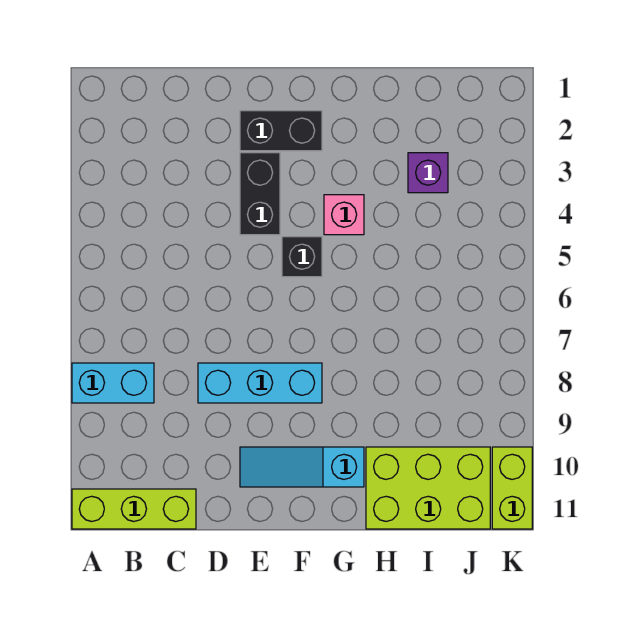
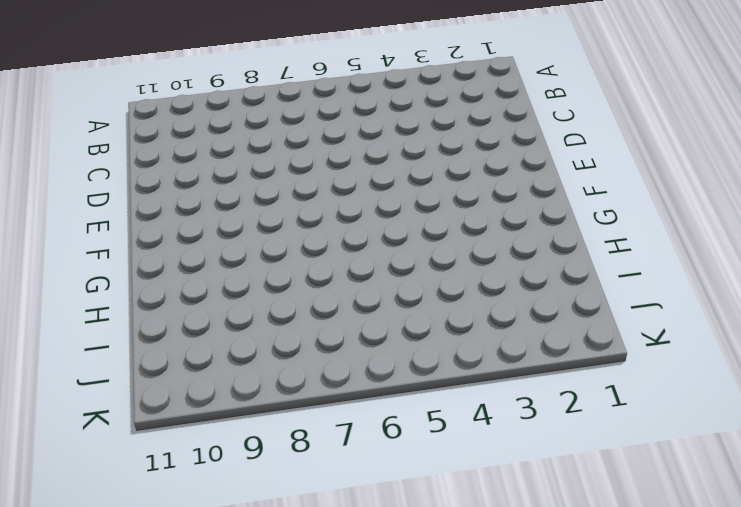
none -> cyan brick A8:B8 level 1
none -> lime brick A11:C11 level 1

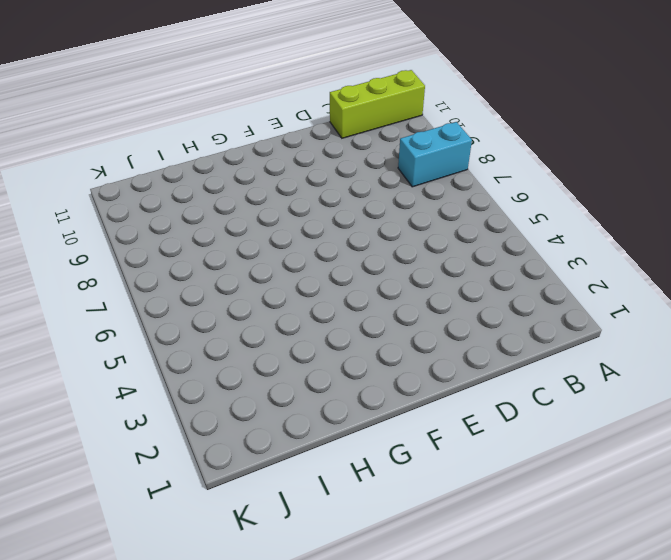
none -> cyan brick D8:F8 level 1
none -> black brick E2:F2 level 1

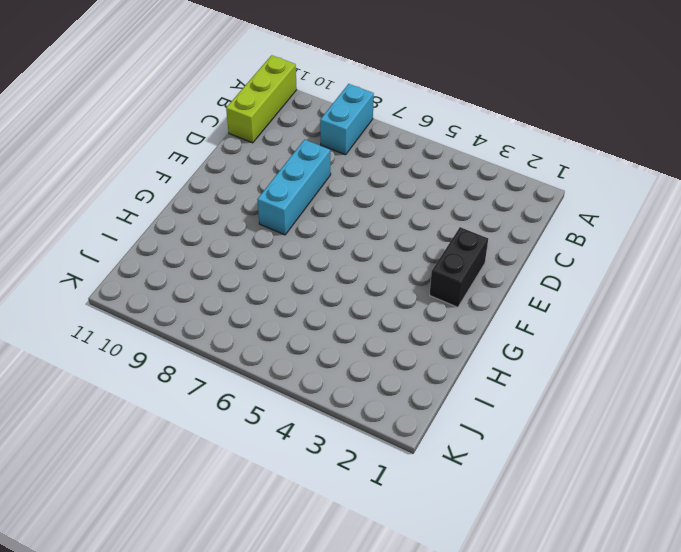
none -> black brick E3:E4 level 1
none -> cyan slope E10:G10 level 1 top G

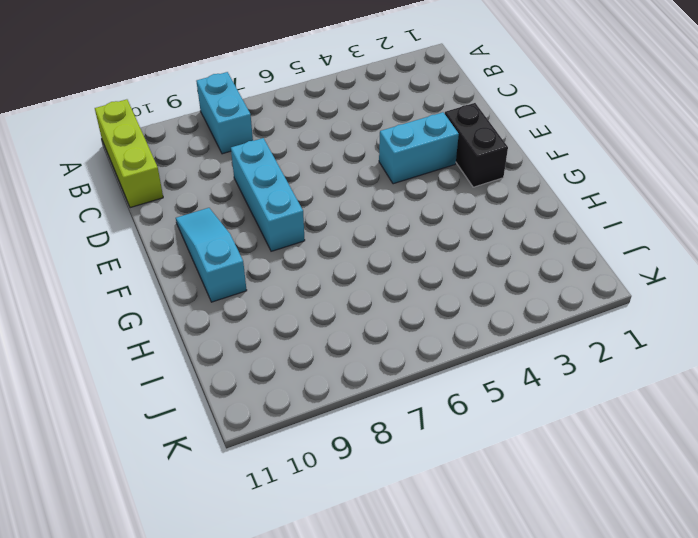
cyan brick E3:E4 level 1 -> black brick E3:E4 level 1
none -> black brick F5 level 1
none -> pink brick G4 level 1

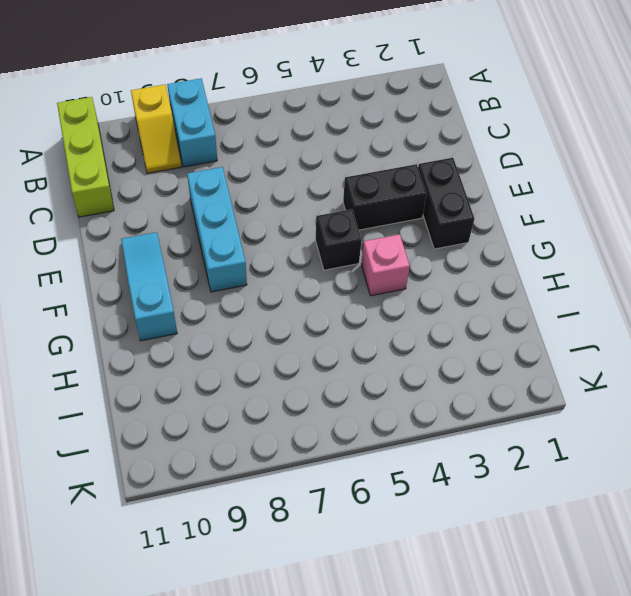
yellow slope A9:B9 level 1 top A -> none
none -> lime brick H10:J11 level 1
none -> purple brick I3 level 1

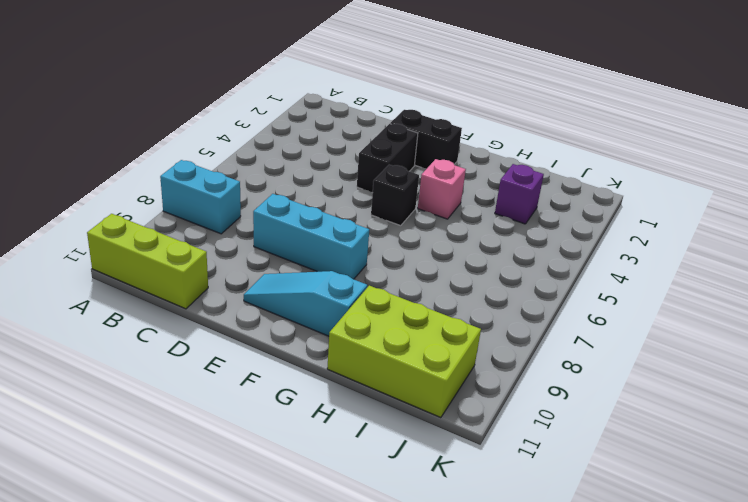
none -> lime brick K10:K11 level 1

